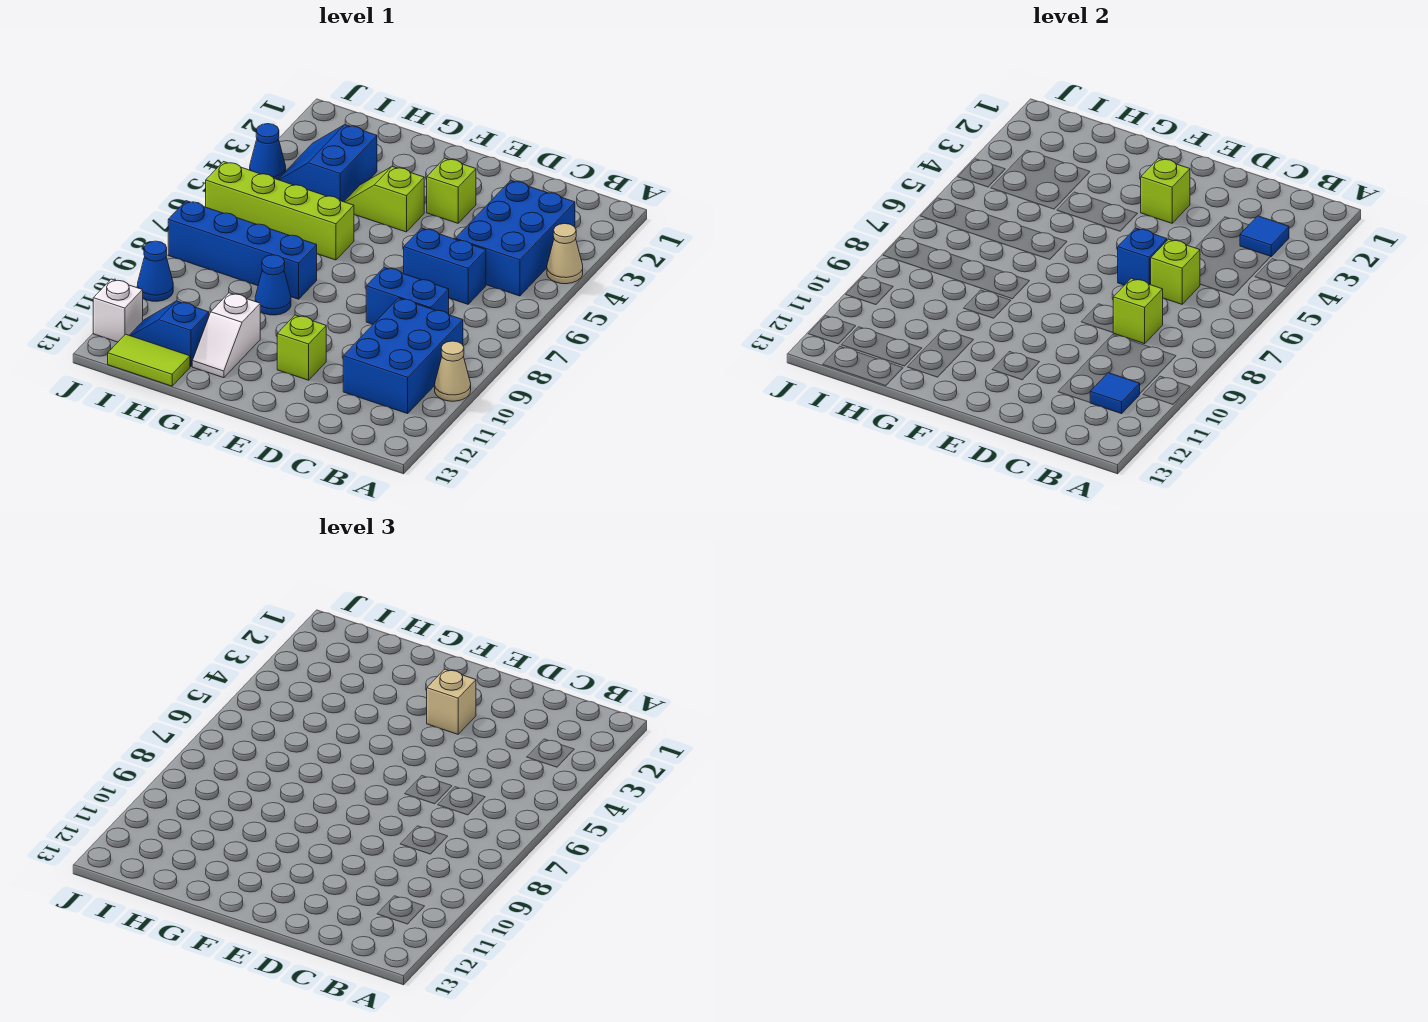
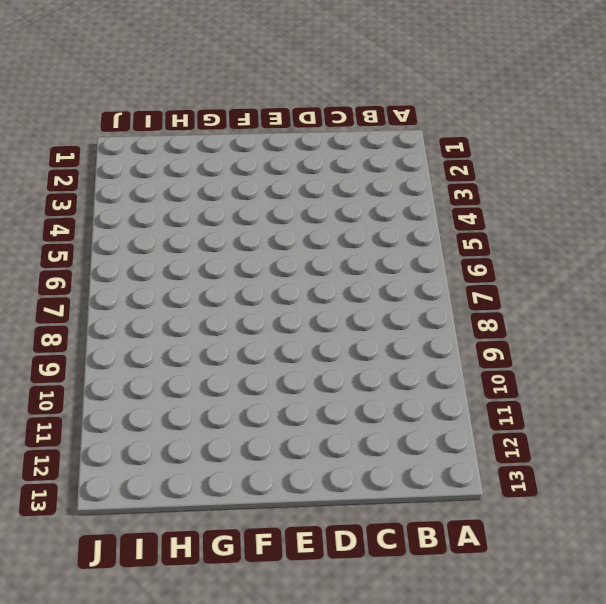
none -> tan cone A4 level 1
none -> tan cone A10 level 1
none -> blue brick B3:C5 level 1

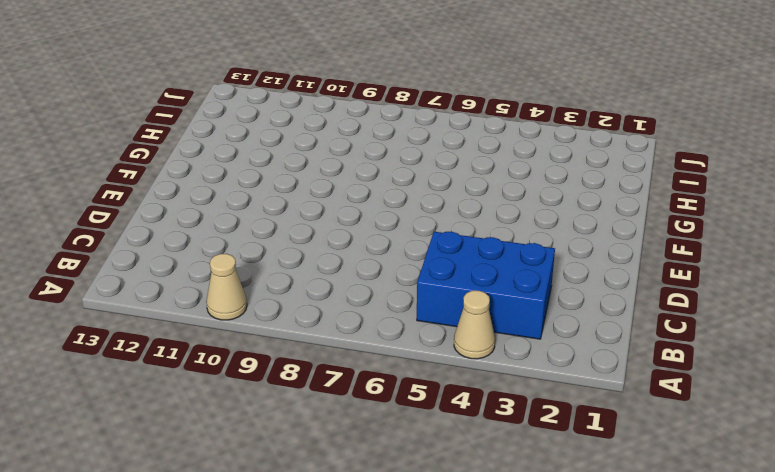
none -> blue brick B9:C11 level 1
none -> blue brick C6:D6 level 1
none -> blue brick C8:D8 level 1

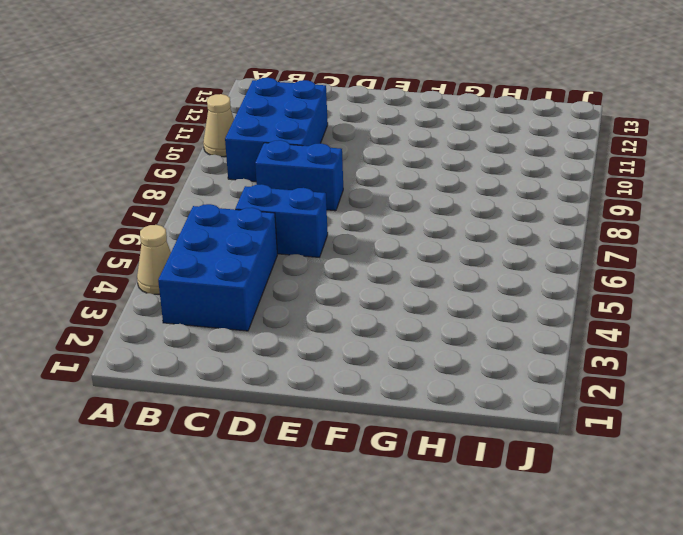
none -> lime brick E3 level 1
none -> lime brick E11 level 1
none -> lime slope F4:G4 level 1 top F

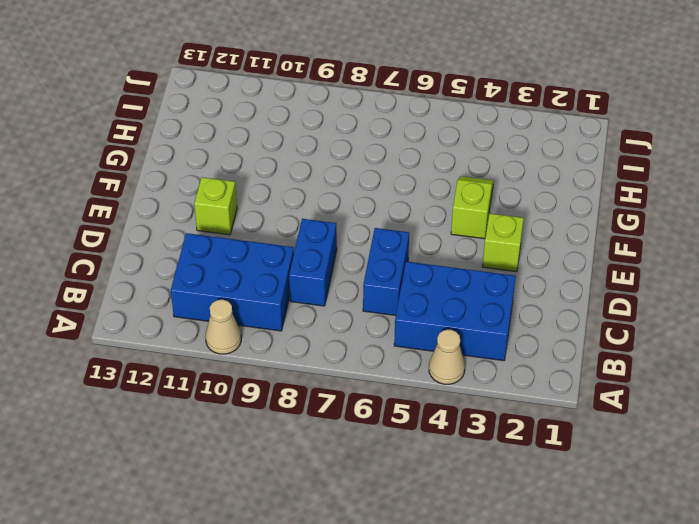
none -> lime brick G6:J6 level 1
none -> blue brick G8:J8 level 1
none -> blue cone G9 level 1

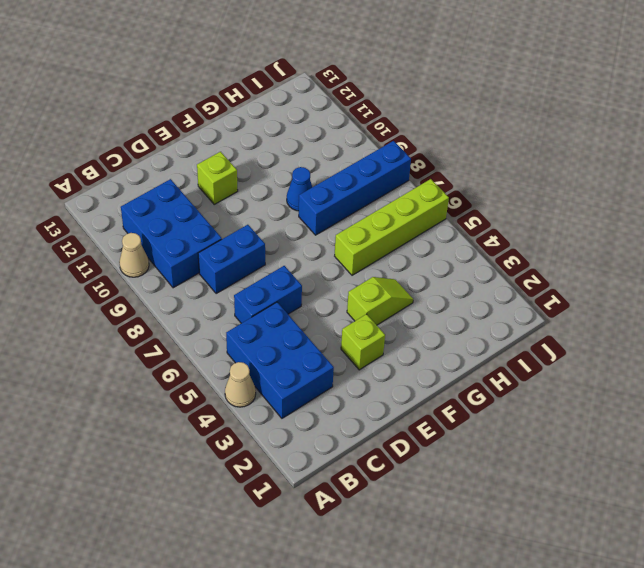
none -> white slope G11:G12 level 1 top 11
none -> blue slope H3:I4 level 1 top H
none -> blue slope H12:I12 level 1 top H

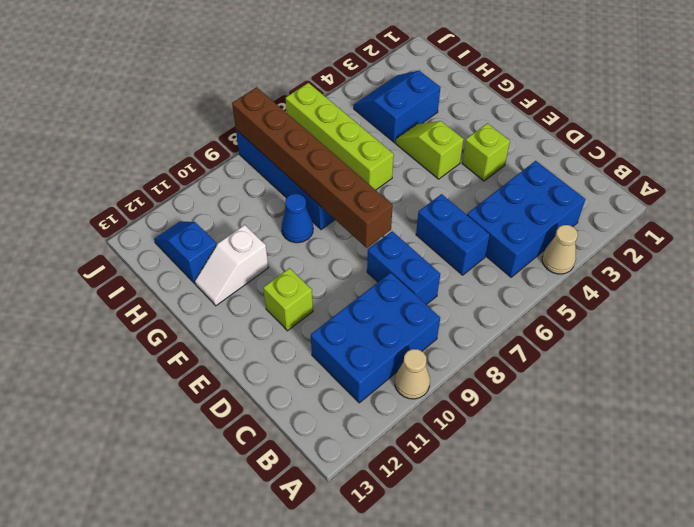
brown brick E8:J8 level 2 -> none
none -> lime tile H13:I13 level 1
none -> blue cone J4 level 1
none -> blue cone J10 level 1

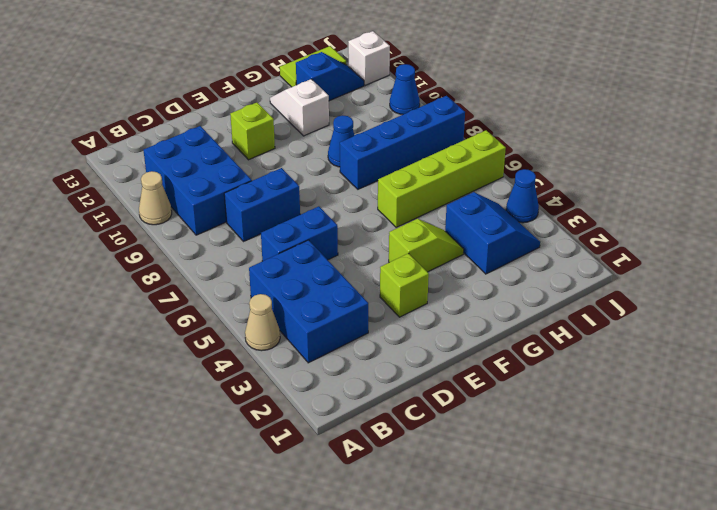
none -> blue tile B3 level 2
none -> blue tile B11 level 2
none -> lime brick C6 level 2

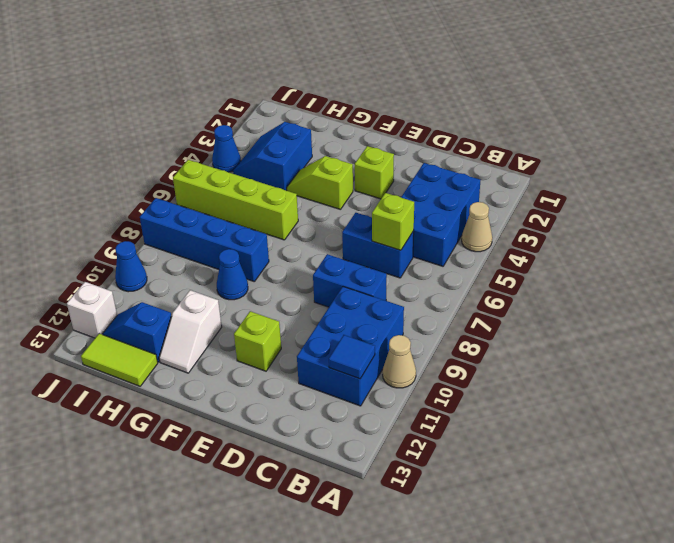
none -> blue tile B3 level 2
none -> lime brick C8 level 2
none -> blue brick D6 level 2

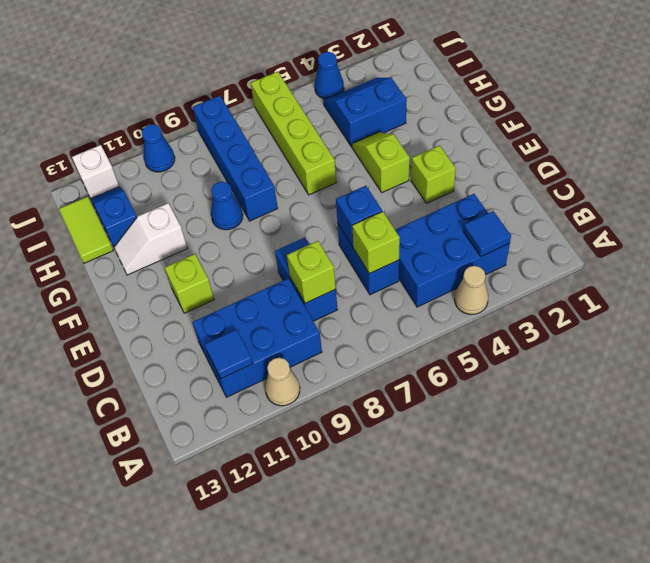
none -> lime brick E3 level 2
none -> tan brick E3 level 3

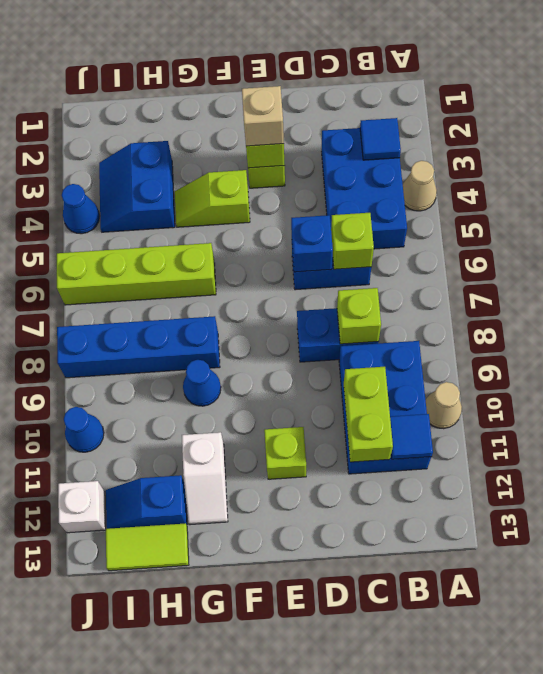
lime brick C10:C11 level 2 -> none

